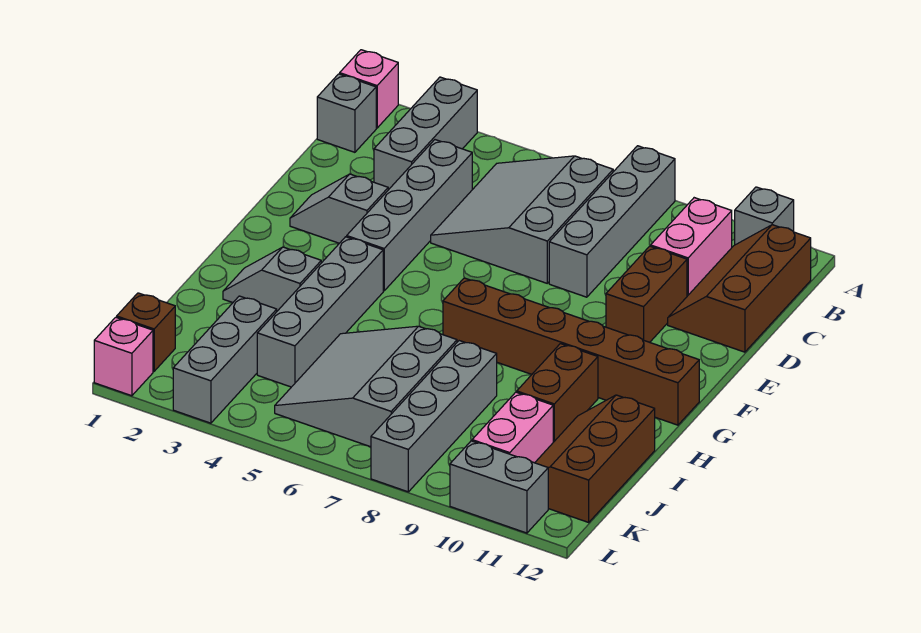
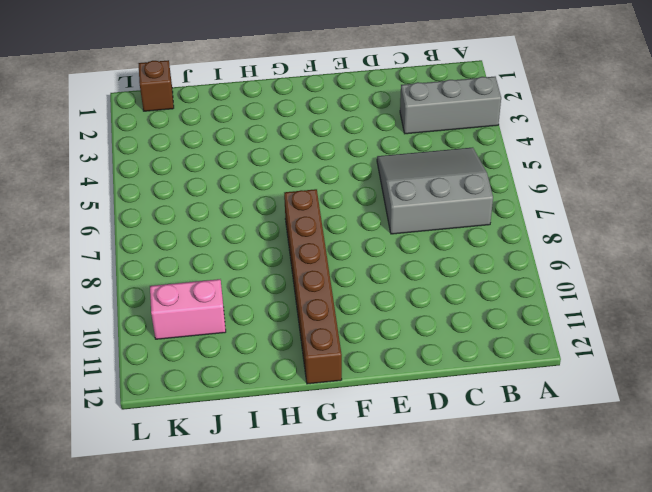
none -> pink brick A1 level 1
none -> grey brick A8:D8 level 1
none -> grey brick A11 level 1

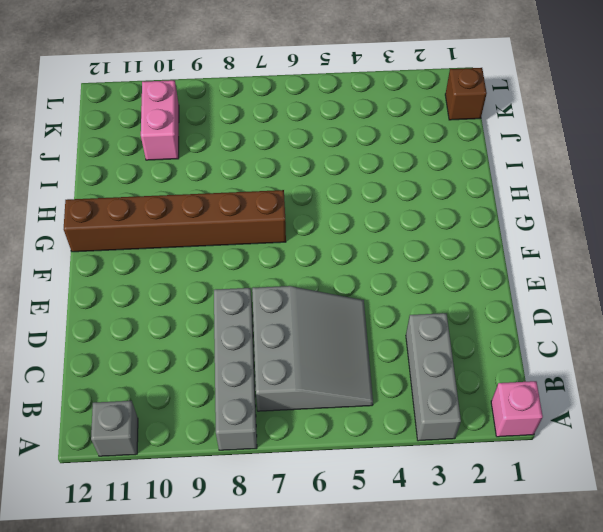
none -> grey brick B1 level 1
none -> pink brick B10:C10 level 1
none -> brown slope B11:D12 level 1 top 12

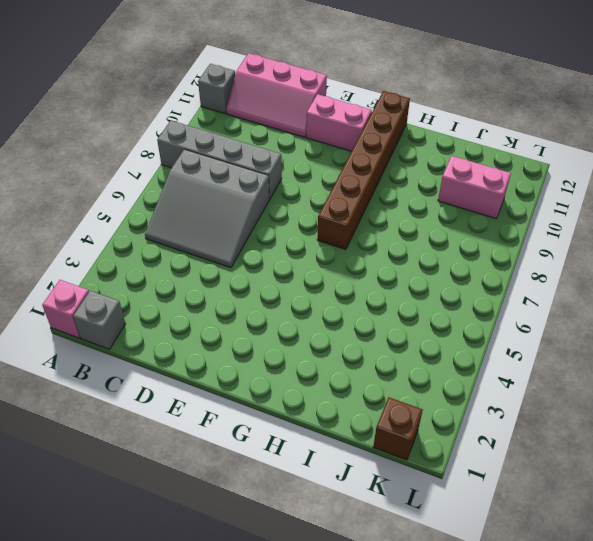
pink slope B11:D12 level 1 top 12 -> brown slope B11:D12 level 1 top 12
pink brick E11:F11 level 1 -> pink brick B10:C10 level 1
none -> grey brick A3:C3 level 1
none -> grey brick C4:F4 level 1
none -> brown brick D10:E10 level 1

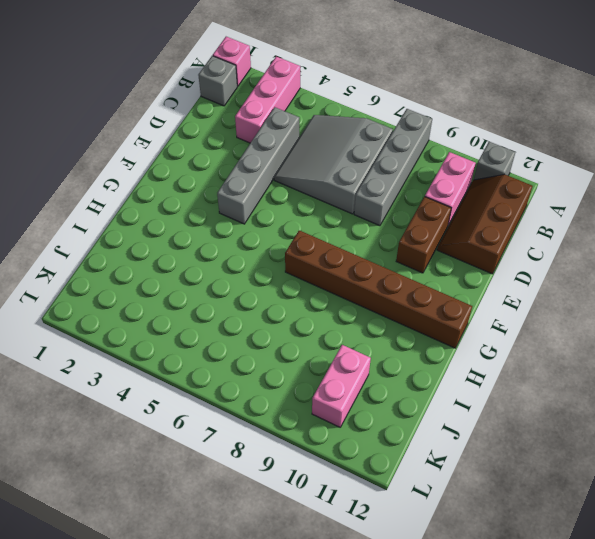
pink brick A3:C3 level 1 -> grey brick A3:C3 level 1
none -> grey slope E2:E3 level 1 top 3
none -> grey brick G4:J4 level 1
none -> grey slope H2:H3 level 1 top 3

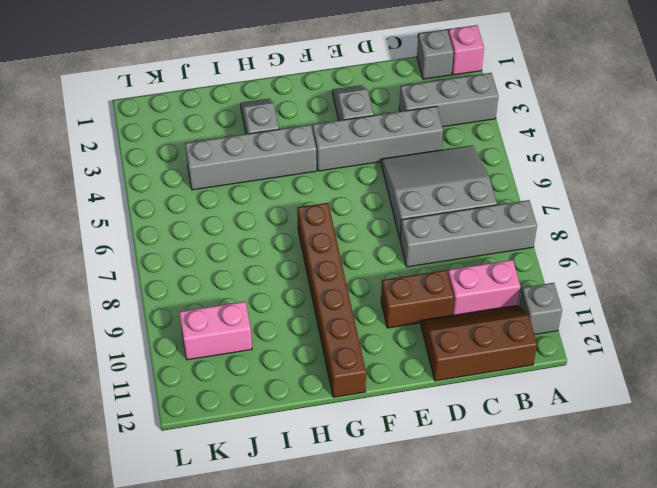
none -> brown brick H10:I10 level 1
none -> grey slope I5:K7 level 1 top 7
none -> grey brick I8:L8 level 1

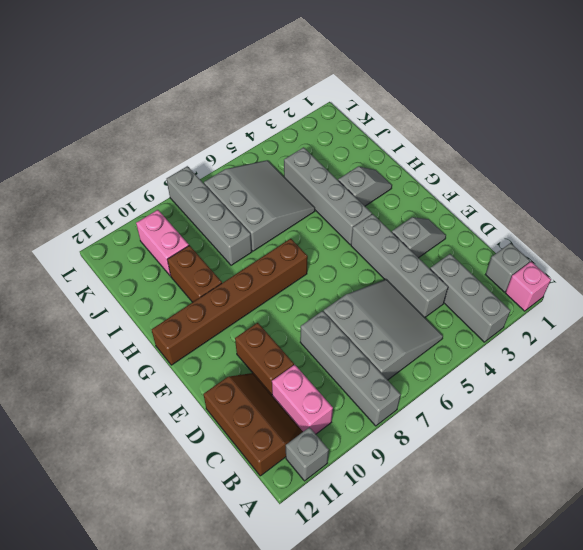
none -> brown slope I11:K12 level 1 top 12
none -> grey brick J3:L3 level 1
none -> brown brick K1 level 1

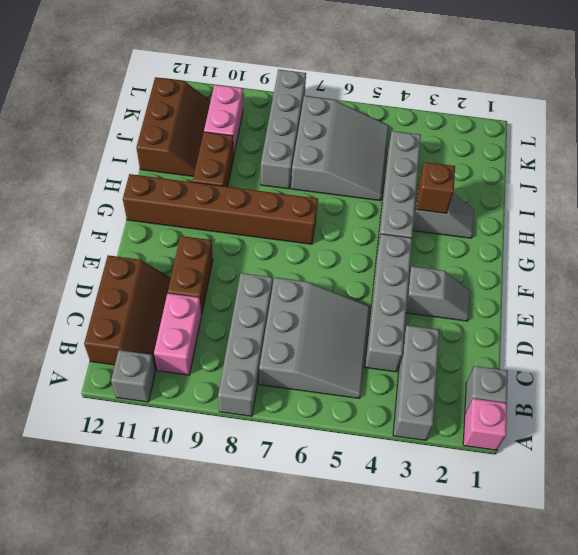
brown brick H3 level 2 -> brown brick K1 level 1
none -> grey brick J3:L3 level 1
none -> pink brick L1 level 1
none -> grey brick L10:L11 level 1

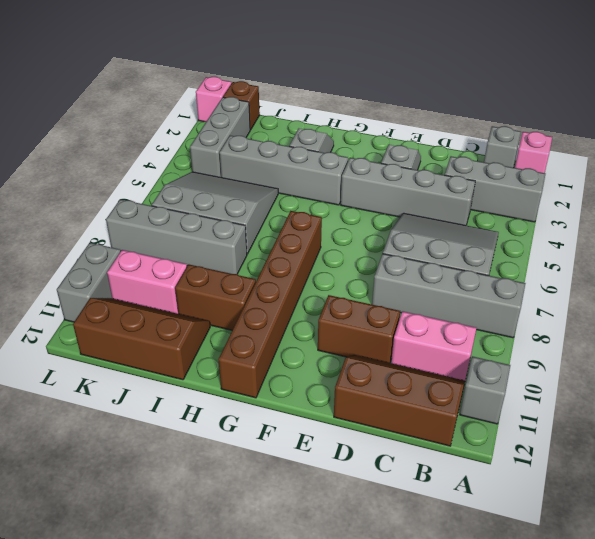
grey brick K2:K4 level 1 -> grey brick J3:L3 level 1

